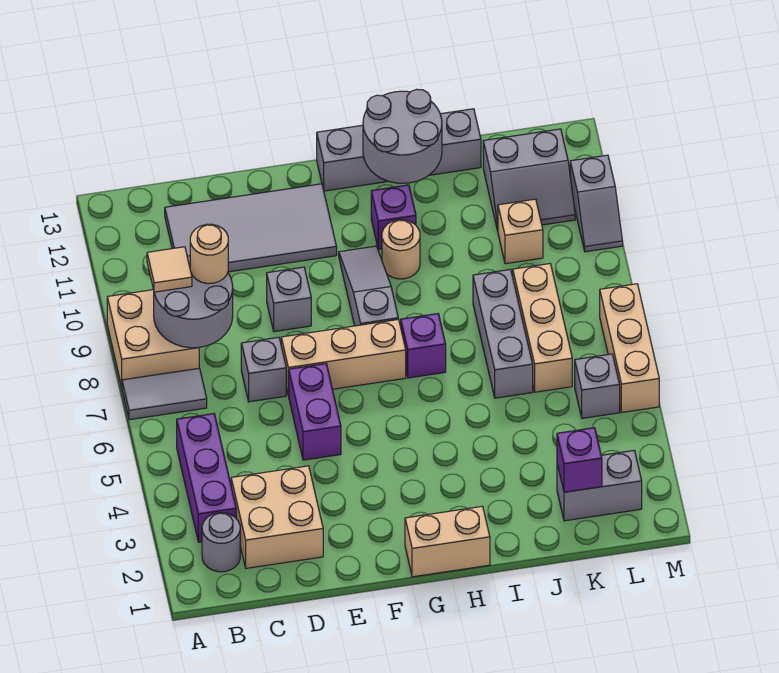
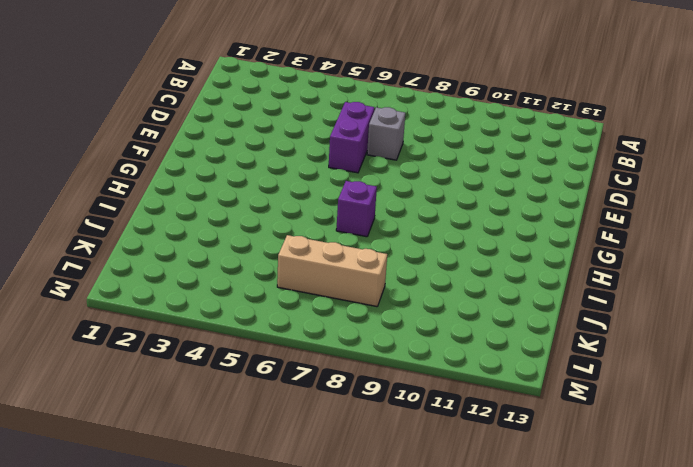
purple brick D6:E6 level 1 -> purple brick E5:E6 level 1
none -> grey tile A7:B7 level 1
none -> tan brick A8:B9 level 1
none -> grey round brick B2 level 1

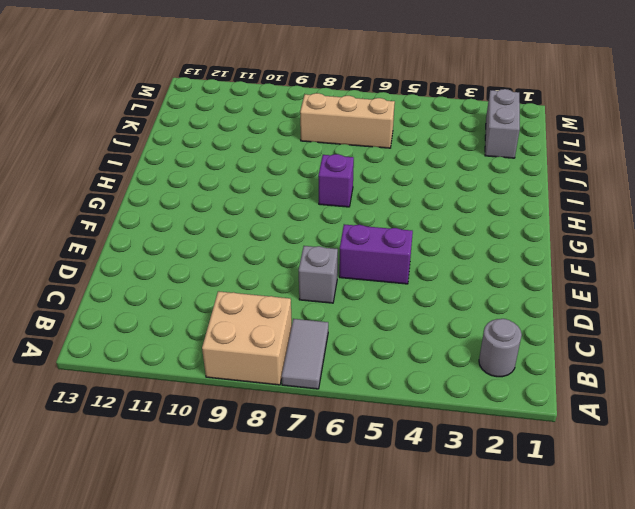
none -> purple brick B3:B5 level 1
none -> tan brick C2:D3 level 1
none -> grey tile C11:F12 level 1

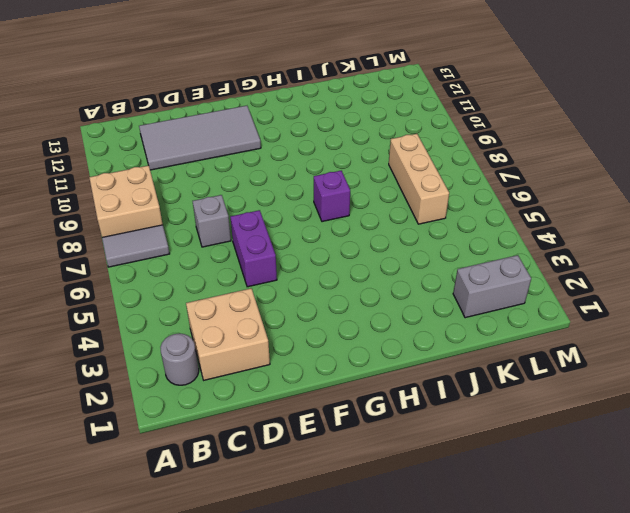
none -> purple brick B3:B5 level 1
none -> tan brick E7:G7 level 1
none -> grey brick E9 level 1

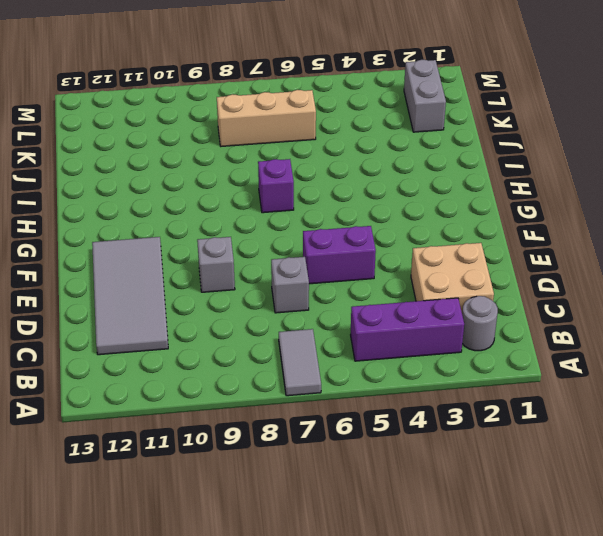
none -> tan brick A8:B9 level 1
none -> tan brick E7:G7 level 1
none -> tan brick G1:H1 level 1

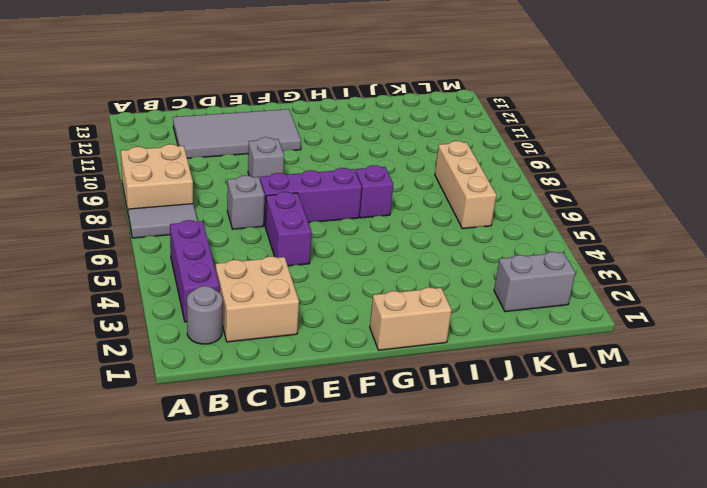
purple brick E7:G7 level 1 -> tan brick E7:G7 level 1
none -> grey slope G8:G10 level 1 top 8
none -> grey brick G13:J13 level 1
none -> tan round brick H10 level 1

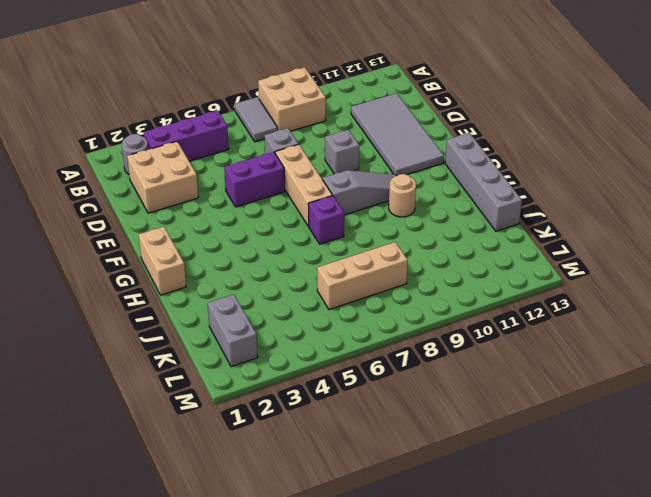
none -> purple brick H11 level 1
none -> grey brick J6:J8 level 1
none -> tan brick K10 level 1

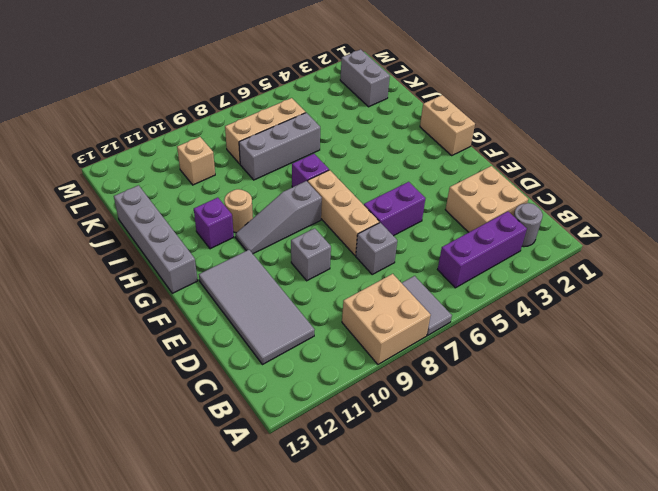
none -> grey slope K11:L12 level 1 top 12
none -> grey brick L5 level 1
none -> tan brick M5:M7 level 1

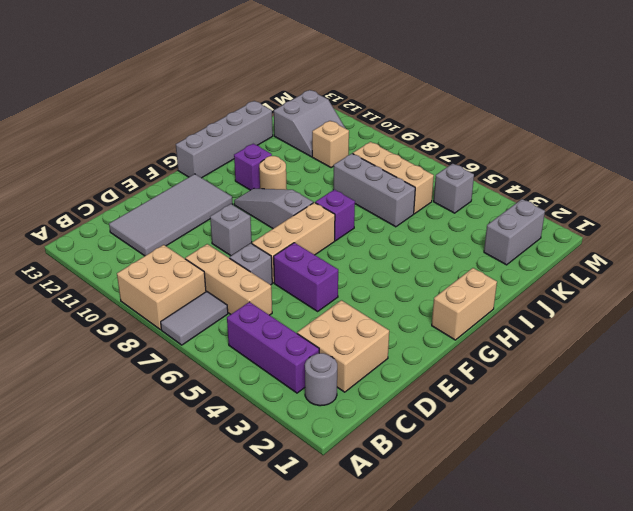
tan brick C6:C8 level 1 -> tan brick M5:M7 level 1
none -> grey slope M10:M11 level 1 top 11
none -> grey round brick B8:C9 level 2
none -> grey round brick H12:I13 level 2

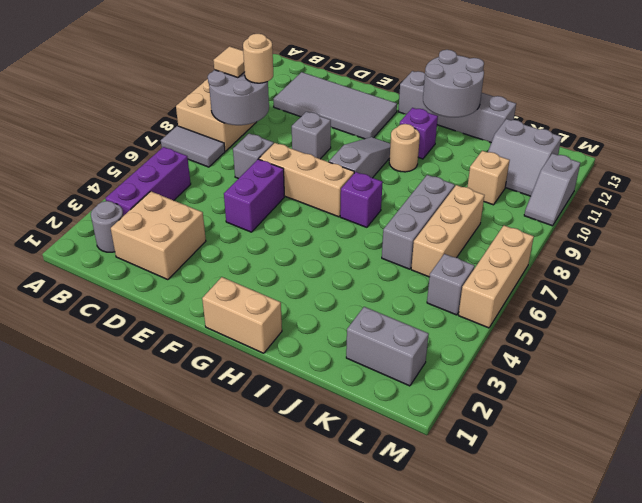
none -> purple brick K2 level 2

